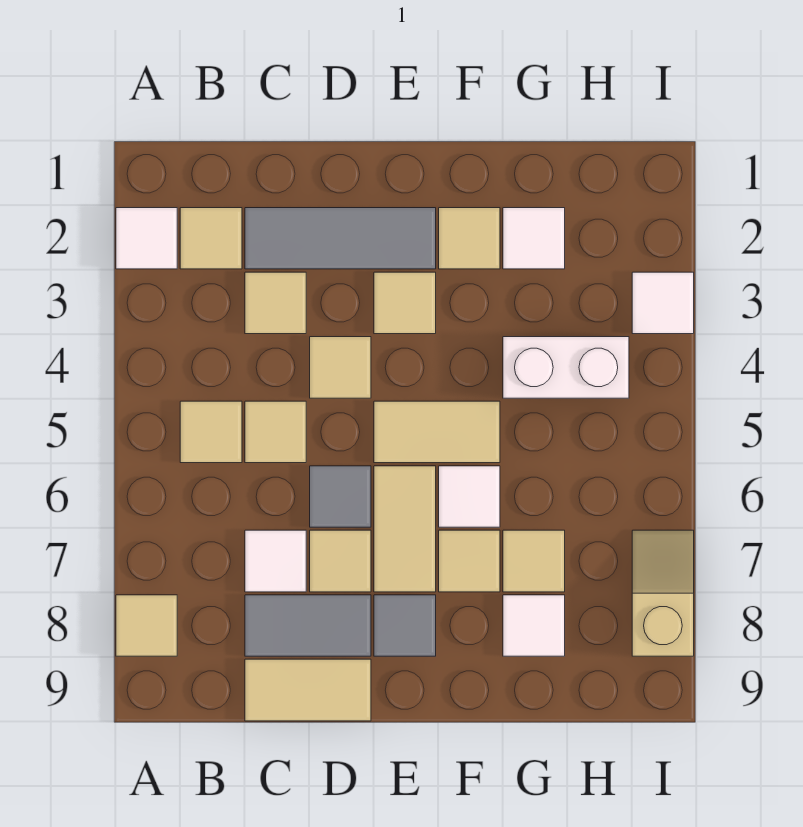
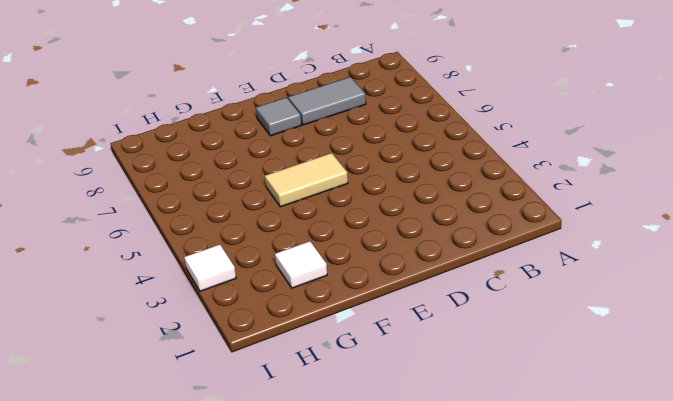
none -> white tile A2 level 1
none -> tan tile A8 level 1
none -> tan tile B2 level 1

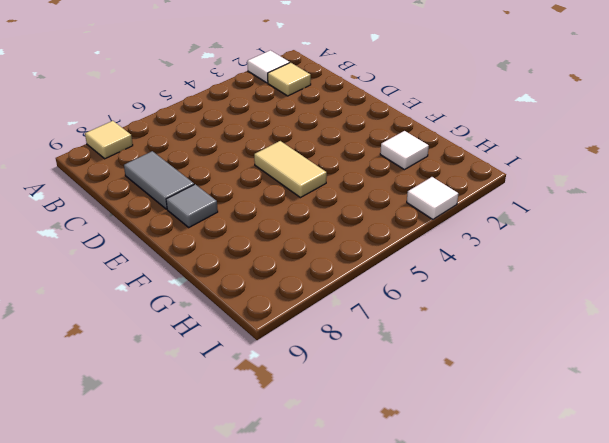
none -> tan tile B5 level 1
none -> grey tile C2:E2 level 1
none -> tan tile C3 level 1

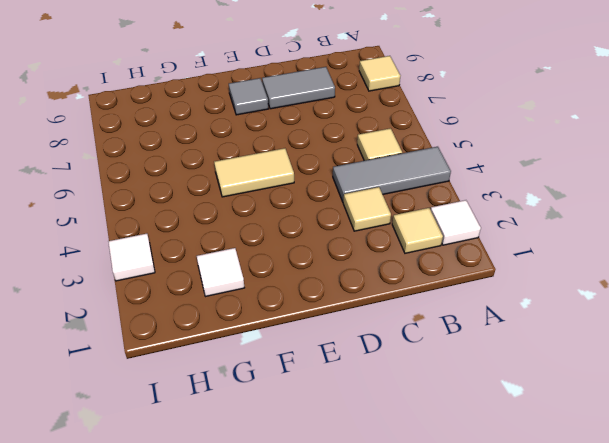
grey tile A4:C4 level 1 -> grey tile C2:E2 level 1
none -> tan tile C5 level 1
none -> white tile C7 level 1
none -> tan tile C9:D9 level 1

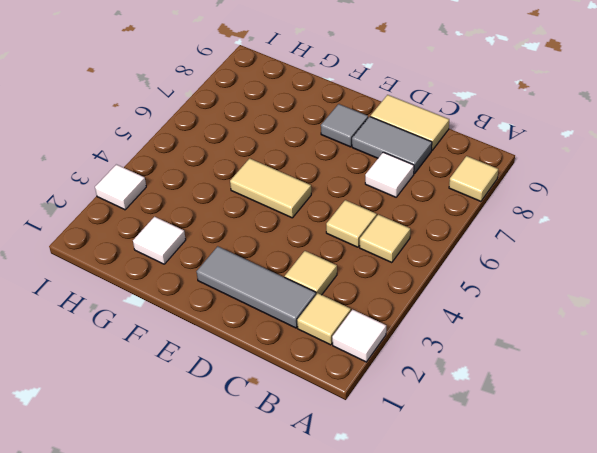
none -> tan tile D4 level 1
none -> grey tile D6 level 1
none -> tan tile D7 level 1

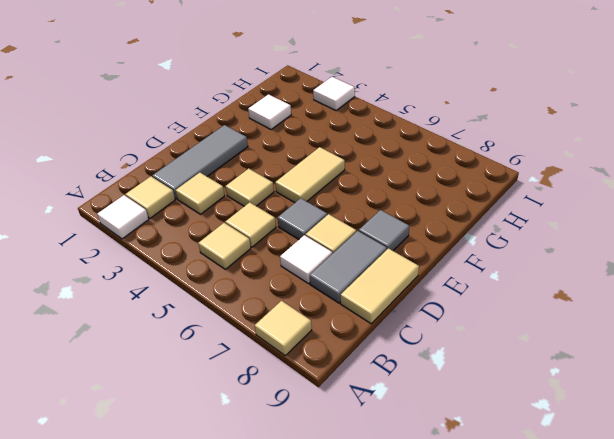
none -> tan tile E3 level 1
none -> tan tile E6:E7 level 1
none -> tan tile F2 level 1

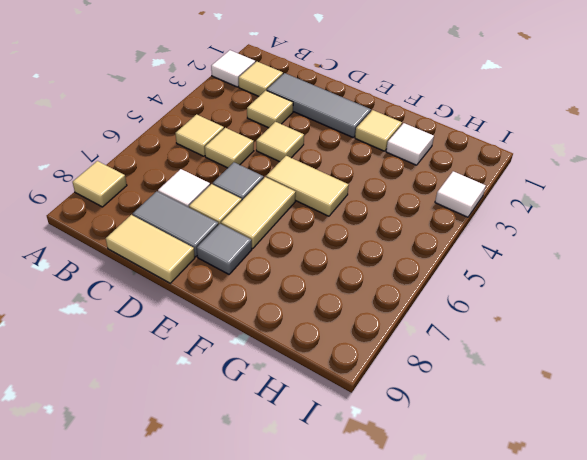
none -> tan tile E3 level 1
none -> white tile F6 level 1
none -> tan tile F7 level 1

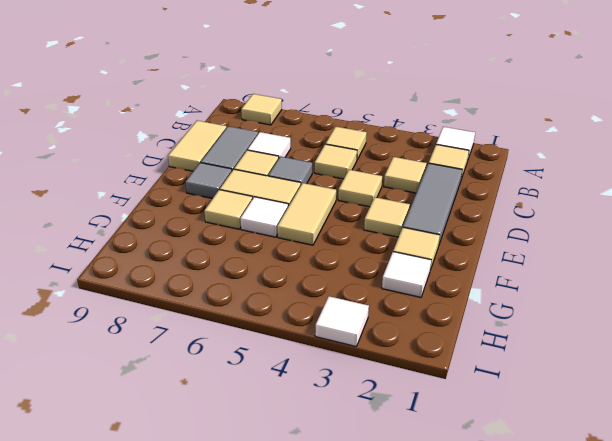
none -> white brick G4:H4 level 1
none -> tan tile G7 level 1
none -> white tile G8 level 1

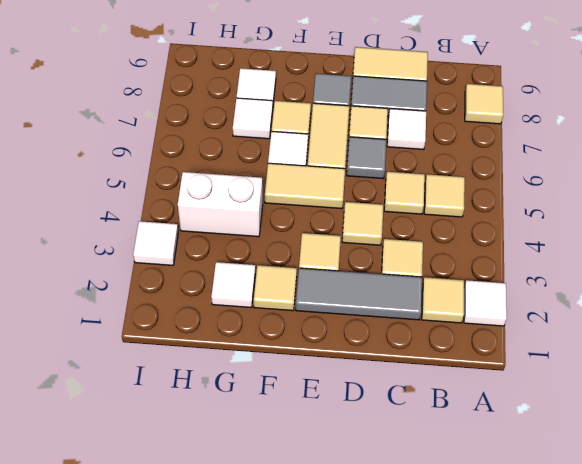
white tile G7 level 1 -> tan tile G7 level 1
none -> tan slope I7:I8 level 1 top 8

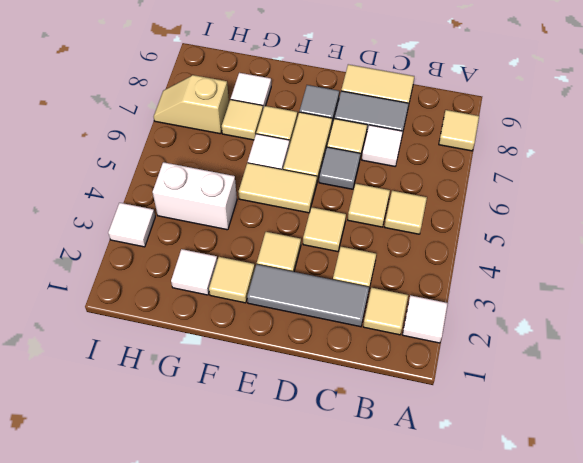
tan slope H7:I7 level 1 top H -> tan slope I7:I8 level 1 top 8

